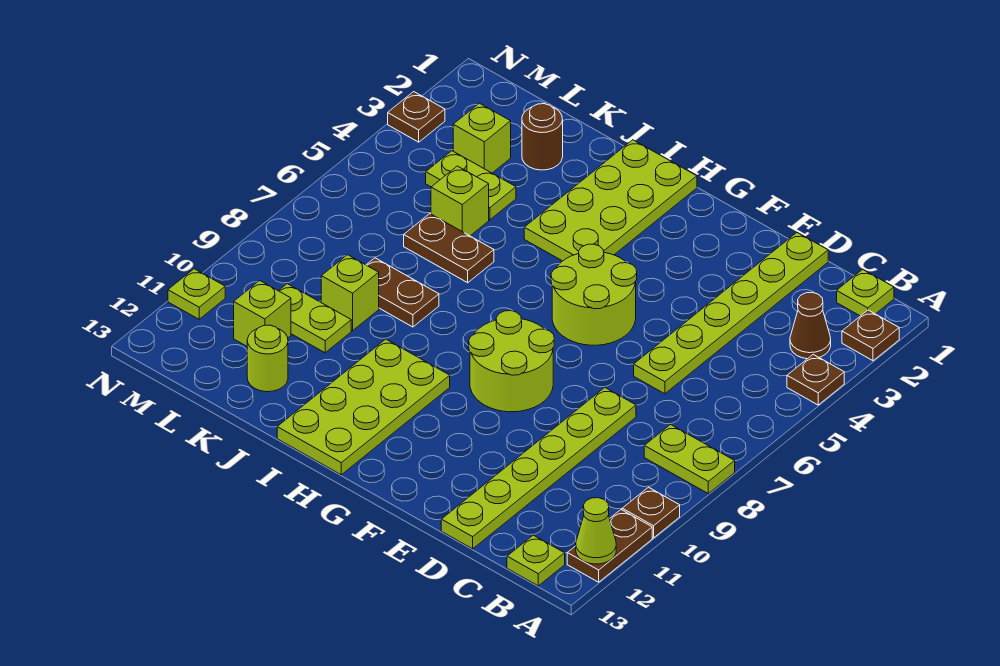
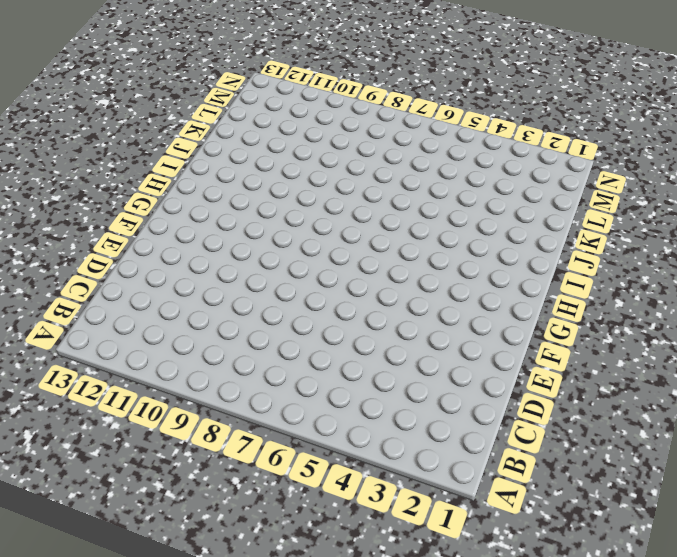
none -> brown plate A2 level 1
none -> brown plate A4 level 1
none -> lime plate A8:B8 level 1

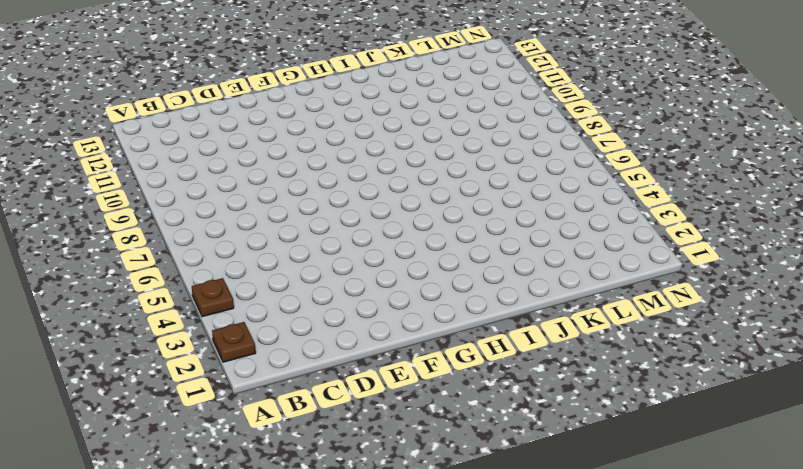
none -> lime plate A8:B8 level 1
none -> brown plate A10 level 1
none -> brown plate A11:A12 level 1

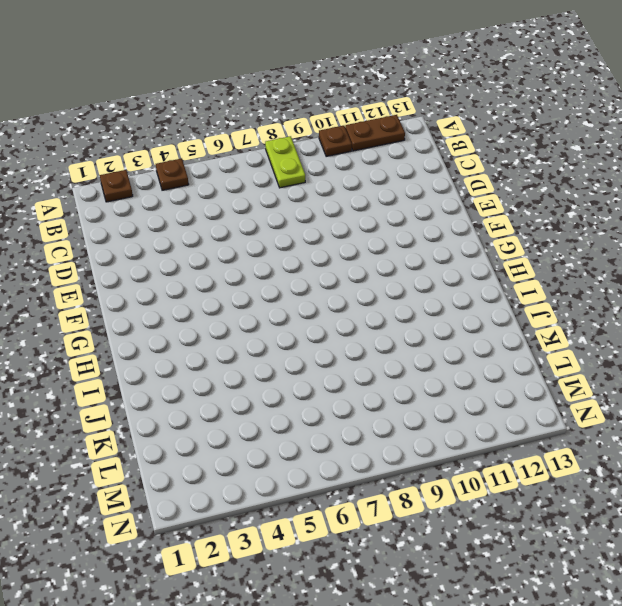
none -> lime plate B1 level 1
none -> brown cone B3 level 1
none -> lime plate B13 level 1

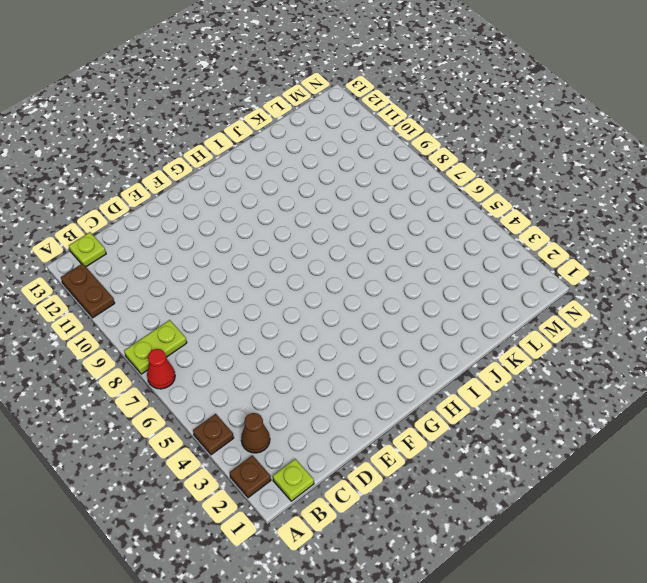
red cone A7 level 1 -> none
none -> brown plate A10 level 1
none -> lime plate D1:D6 level 1
none -> lime plate D8:D13 level 1

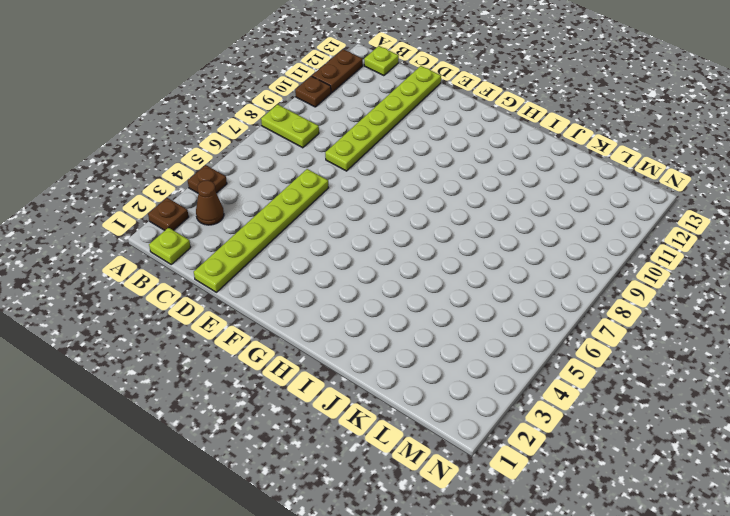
none -> lime round brick F5:G6 level 1
none -> lime round brick F8:G9 level 1
none -> lime plate H1:I4 level 1

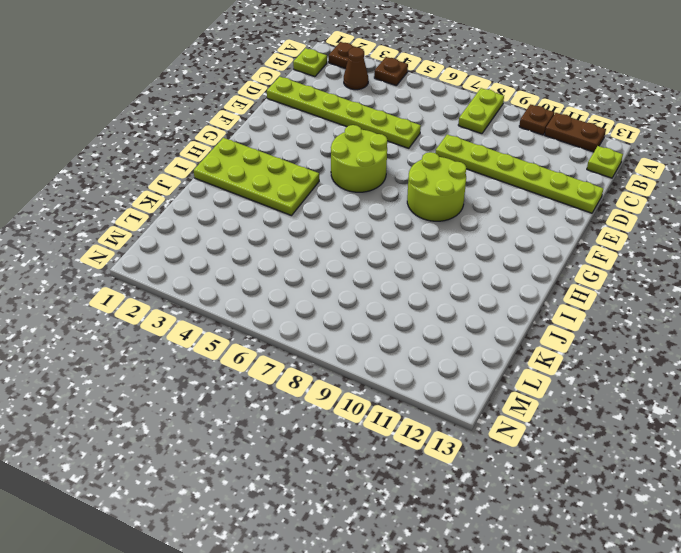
none -> lime plate H10:I13 level 1
none -> brown plate J6:K6 level 1
none -> brown plate J8:K8 level 1

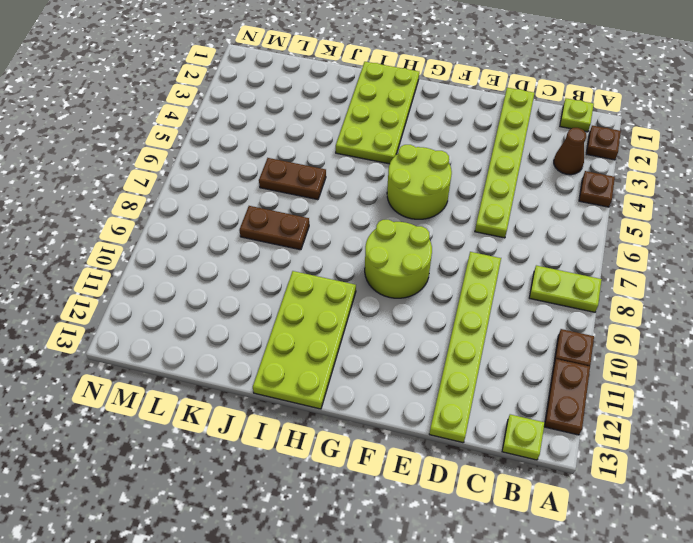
none -> brown round brick K2 level 1
none -> lime plate K4:L4 level 1
none -> lime brick K5 level 1

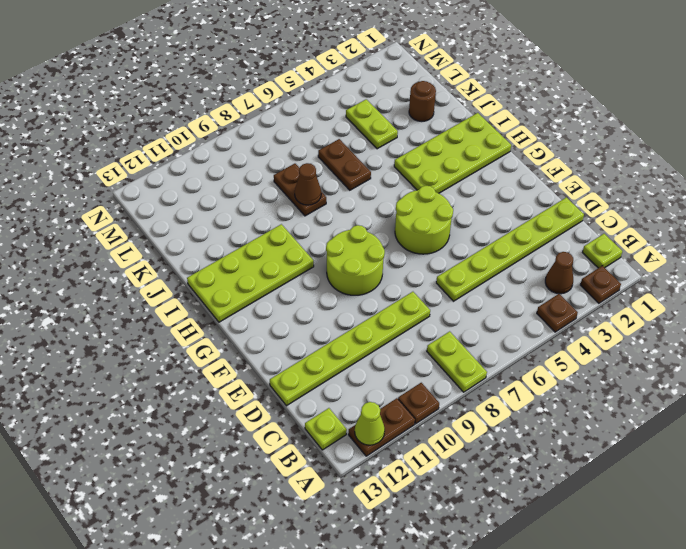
brown cone J8 level 2 -> none
none -> lime brick K5 level 1
none -> lime brick K9 level 1
none -> lime plate K10:L10 level 1

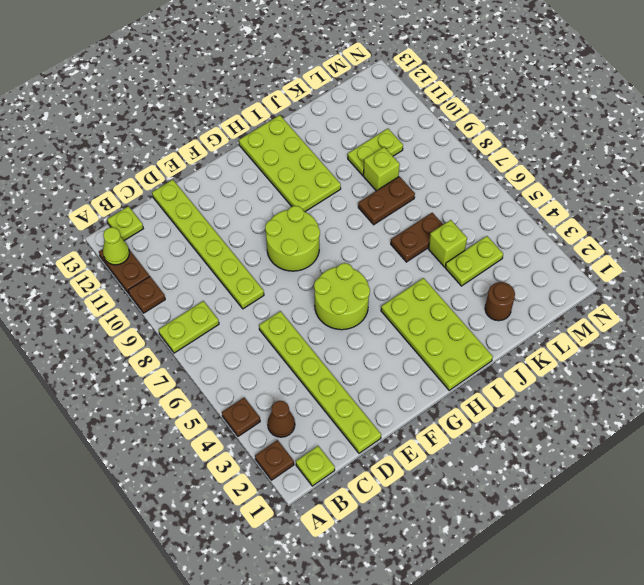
none -> lime round brick K12 level 1
none -> lime brick L3 level 1
none -> lime brick L11 level 1

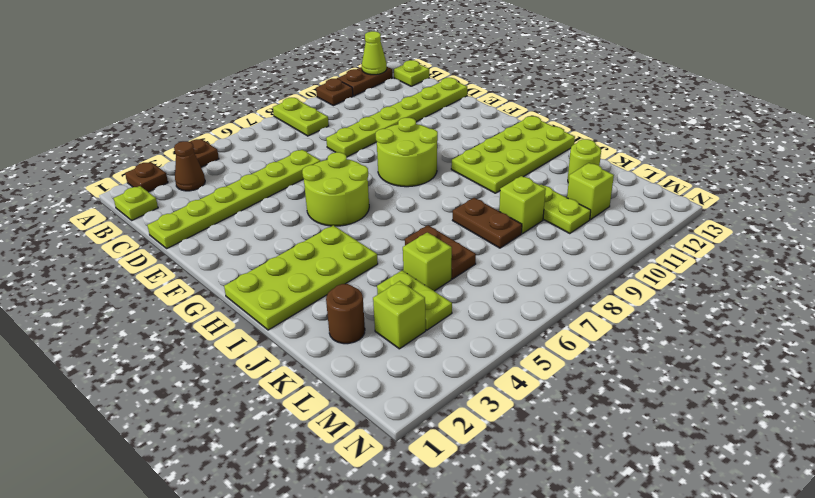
none -> brown plate N3 level 1
none -> lime plate N11 level 1

